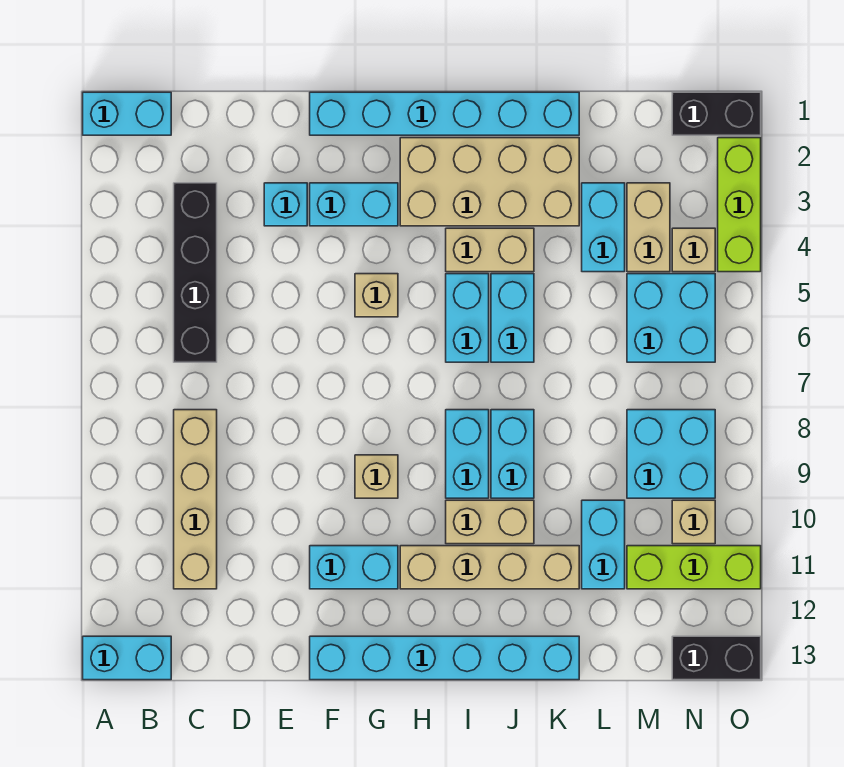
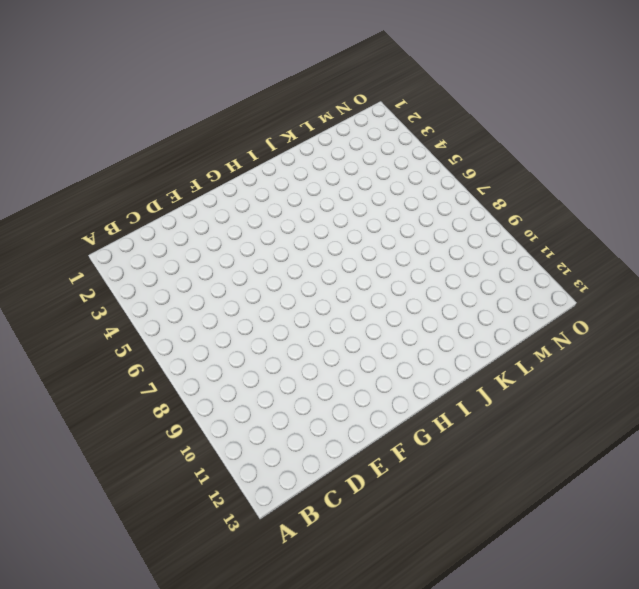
none -> cyan brick A1:B1 level 1
none -> cyan brick A13:B13 level 1
none -> black brick C3:C6 level 1
none -> tan brick C8:C11 level 1

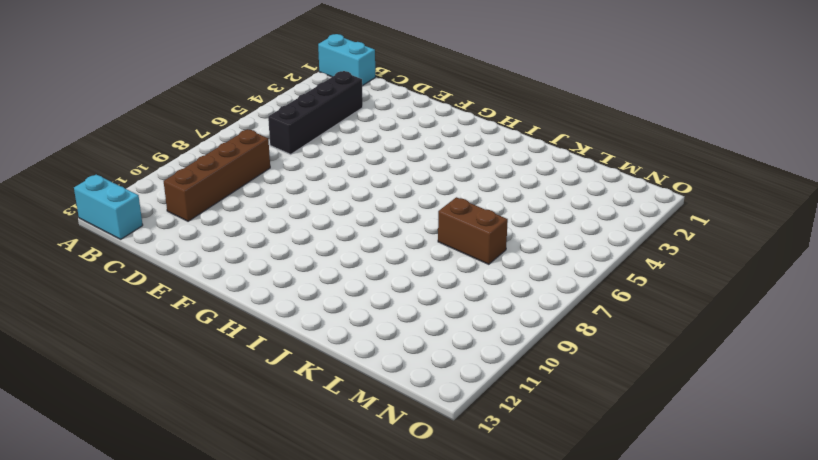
brown brick C8:C11 level 1 -> tan brick C8:C11 level 1
brown brick K7:L7 level 1 -> none
none -> cyan brick E3 level 1
none -> cyan brick F1:K1 level 1
none -> cyan brick F3:G3 level 1
none -> cyan brick F11:G11 level 1

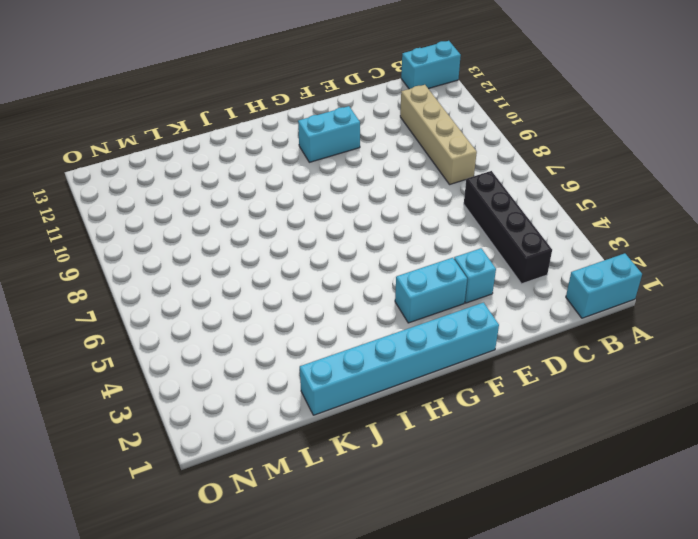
none -> cyan brick F13:K13 level 1
none -> tan brick G5 level 1
none -> tan brick G9 level 1
none -> tan brick H2:K3 level 1

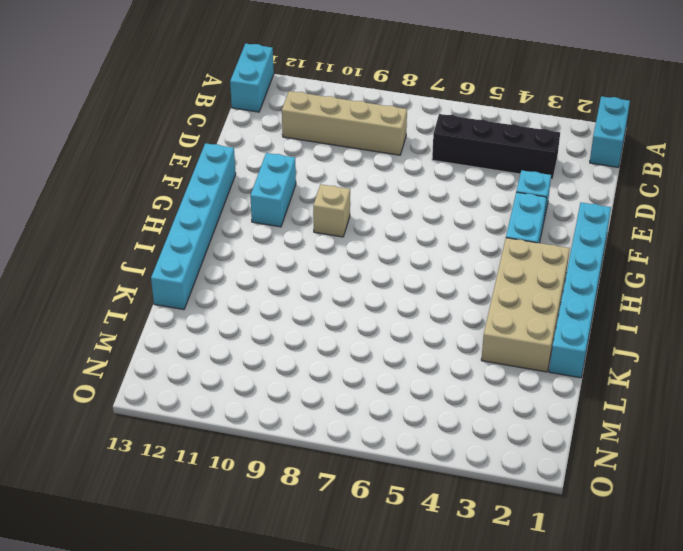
none -> tan brick G5 level 1
none -> tan brick H11:K11 level 1
none -> tan brick I4:J4 level 1
none -> cyan brick I5:I6 level 1

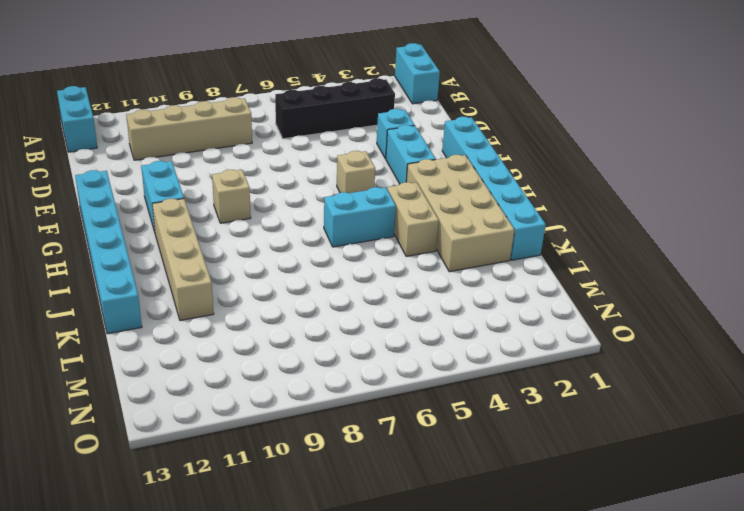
none -> cyan brick I8:I9 level 1
none -> tan brick I10:J10 level 1
none -> cyan brick J5:J6 level 1
none -> cyan brick J8:J9 level 1

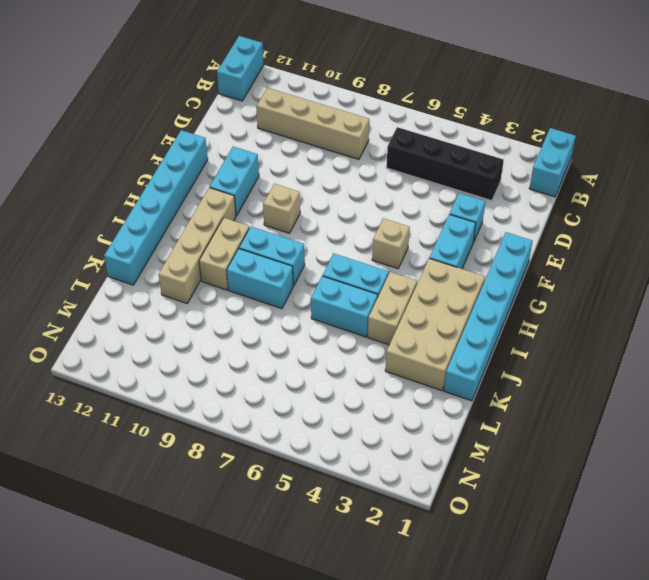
none -> cyan brick L3:L4 level 1
none -> cyan brick L10:L11 level 1
none -> tan brick M3:M4 level 1
none -> cyan brick M5:N6 level 1

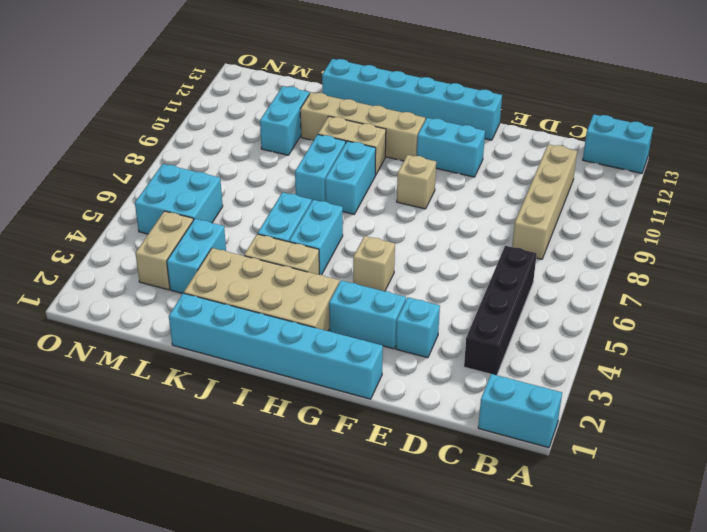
none -> cyan brick M8:N9 level 1
none -> lime brick M11:O11 level 1
none -> black brick N1:O1 level 1
none -> tan brick N4 level 1

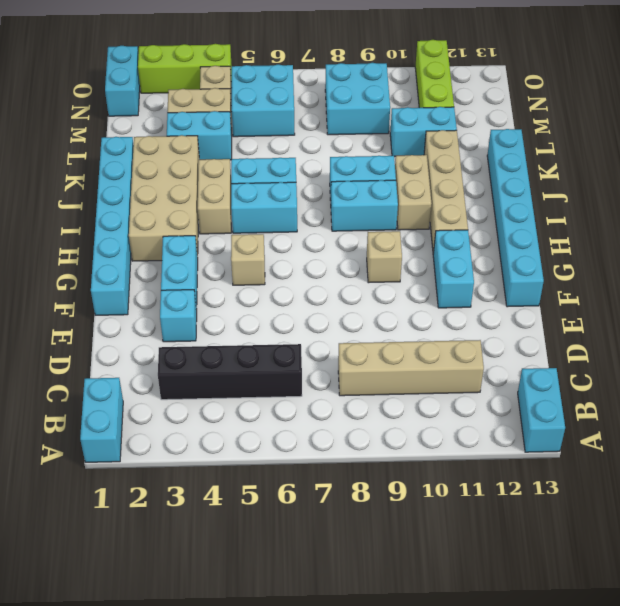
cyan brick N1:O1 level 1 -> black brick N1:O1 level 1
none -> tan brick N10 level 1
none -> black brick N13:O13 level 1

